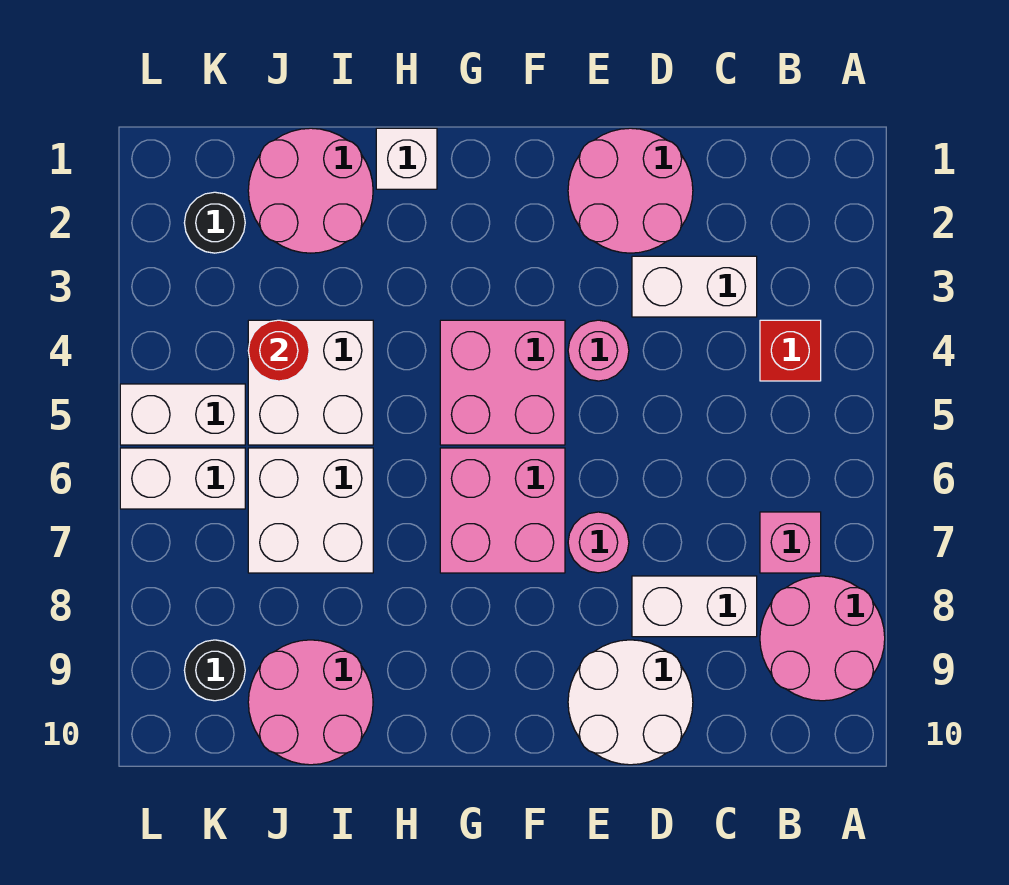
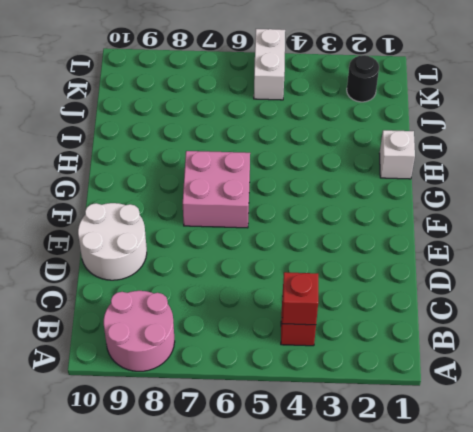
red brick B4 level 2 -> none
none -> pink brick B7 level 1
none -> white brick C3:D3 level 1
none -> white brick C8:D8 level 1

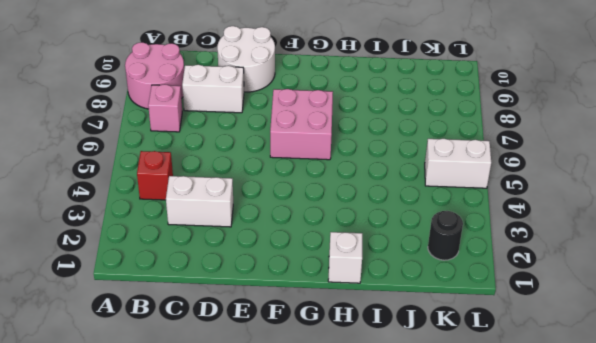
none -> pink round brick D1:E2 level 1
none -> pink round brick E4 level 1
none -> pink round brick E7 level 1

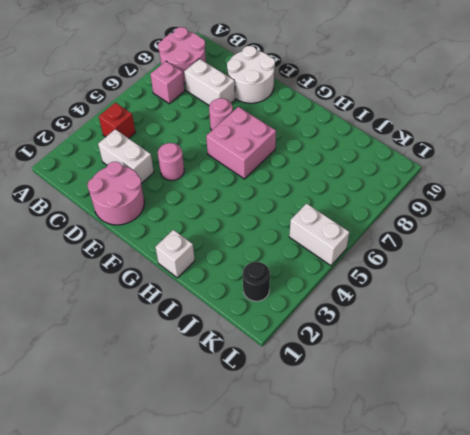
none -> pink brick F4:G5 level 1
none -> pink round brick I1:J2 level 1
none -> white brick I4:J5 level 1

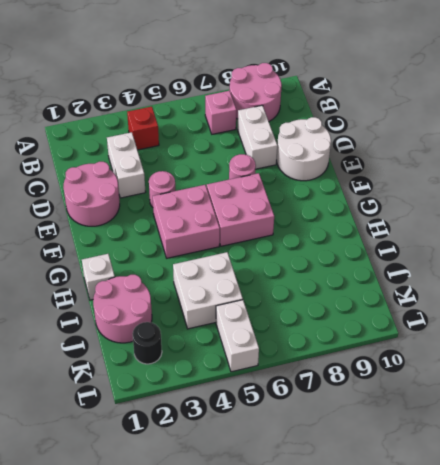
none -> white brick I6:J7 level 1
none -> pink round brick I9:J10 level 1
none -> white brick K6:L6 level 1

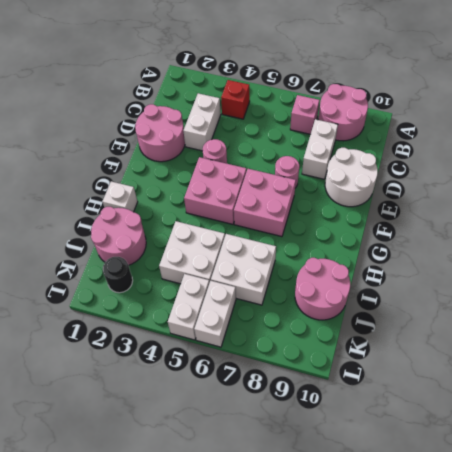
none -> black round brick K9 level 1
none -> red round brick J4 level 2

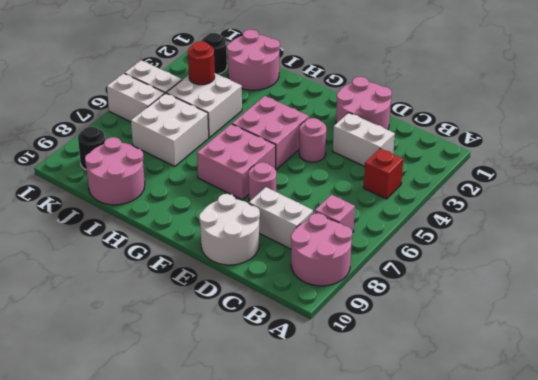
none -> white brick H1 level 1

